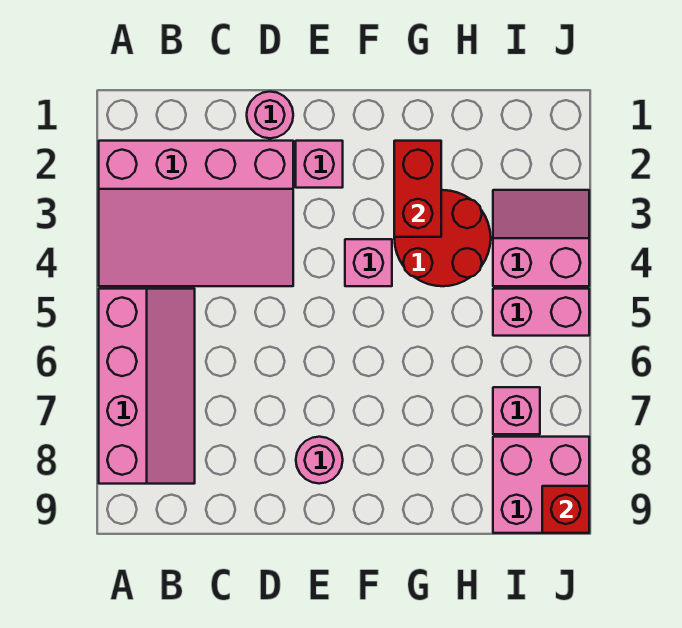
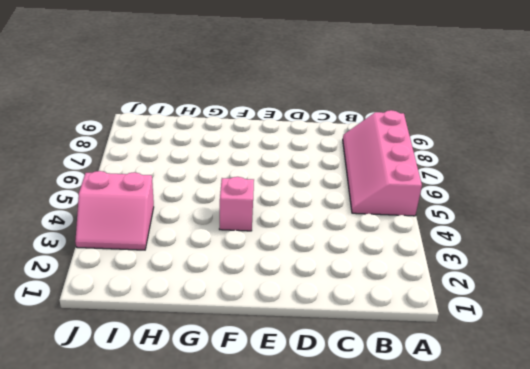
none -> pink slope A2:D4 level 1 top 2
none -> pink round brick D1 level 1
none -> pink brick E2 level 1

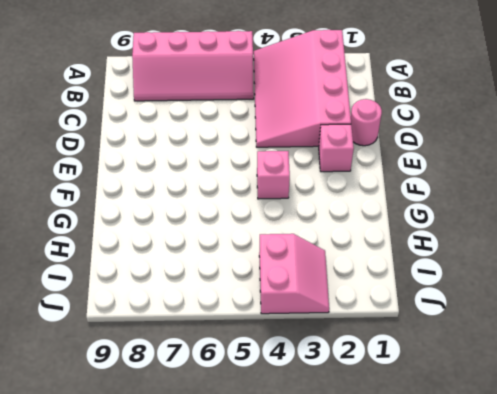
none -> pink round brick E8 level 1
none -> red round brick G3:H4 level 1
none -> pink brick I5:J5 level 1

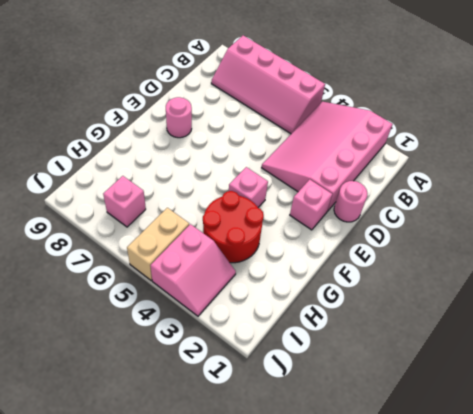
tan brick I5:J5 level 1 -> pink brick I5:J5 level 1
none -> pink brick I8:J9 level 1
none -> red brick G2:G3 level 2
none -> red brick J9 level 2

